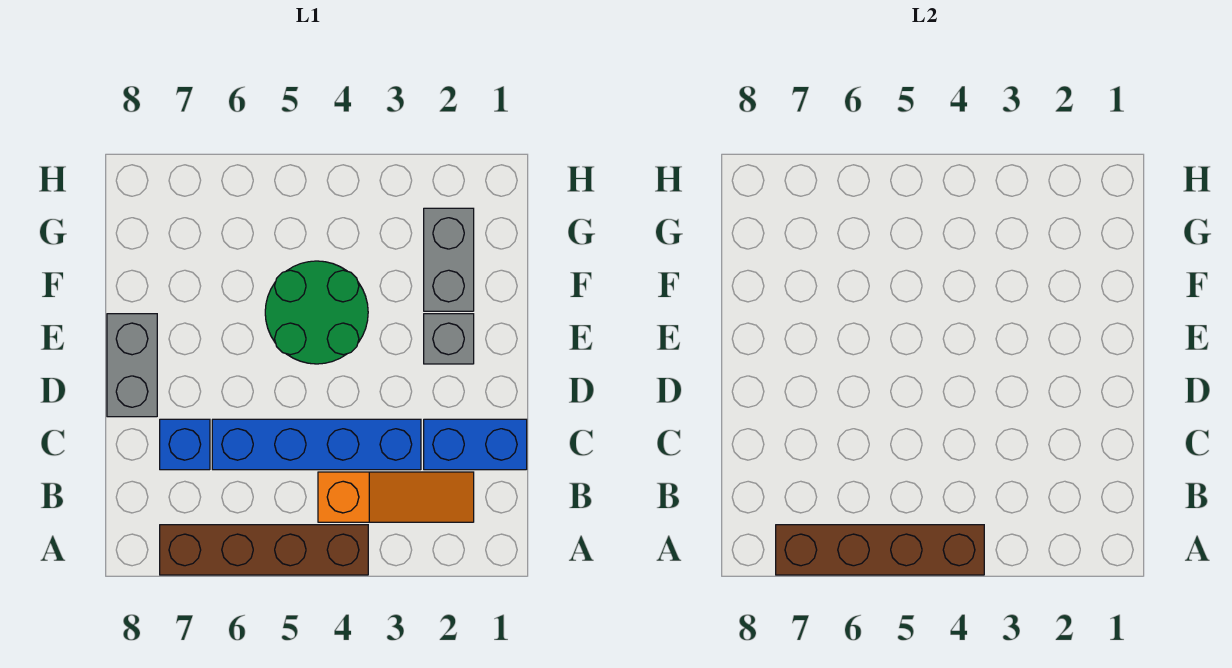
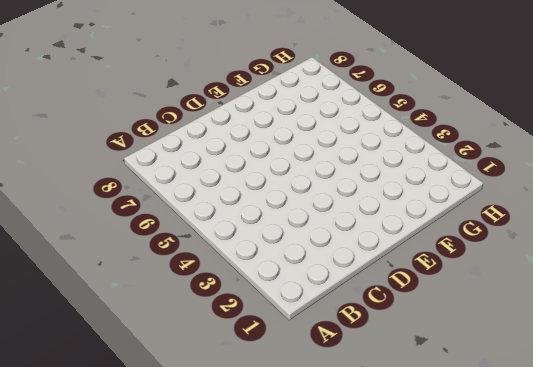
none -> brown brick A4:A7 level 1
none -> orange slope B2:B4 level 1 top 4

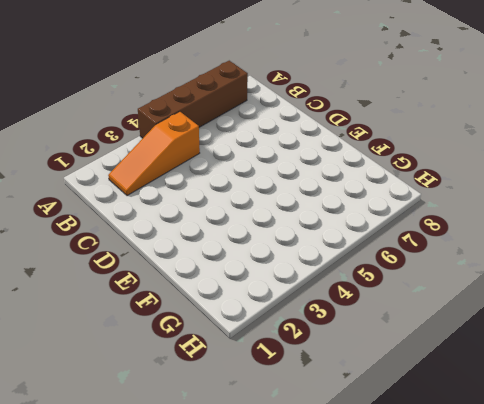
none -> blue brick C1:C2 level 1
none -> blue brick C3:C6 level 1

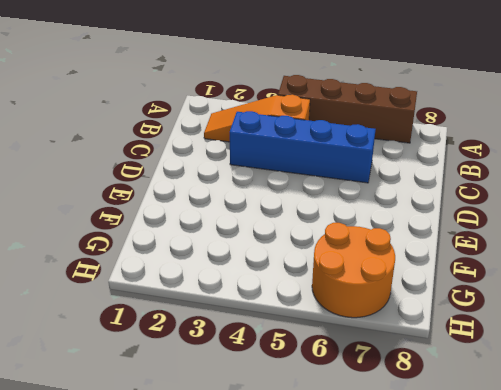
orange round brick G6:H7 level 1 -> none
none -> blue brick C1:C2 level 1
none -> blue brick C7 level 1

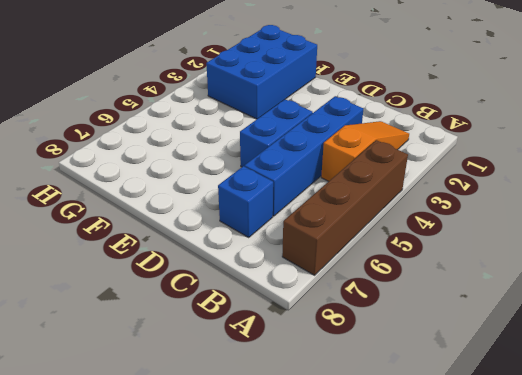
blue brick D4:D5 level 1 -> blue brick C1:C2 level 1
blue brick F1:G3 level 1 -> grey brick F2:G2 level 1
none -> grey brick D8:E8 level 1
none -> grey brick E2 level 1

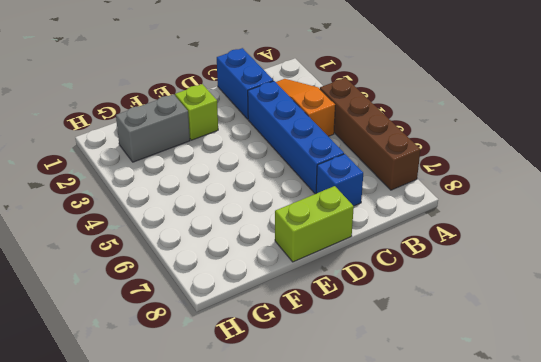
lime brick D8:E8 level 1 -> grey brick D8:E8 level 1
lime brick E2 level 1 -> grey brick E2 level 1
none -> green round brick E4:F5 level 1
none -> brown brick A4:A7 level 2

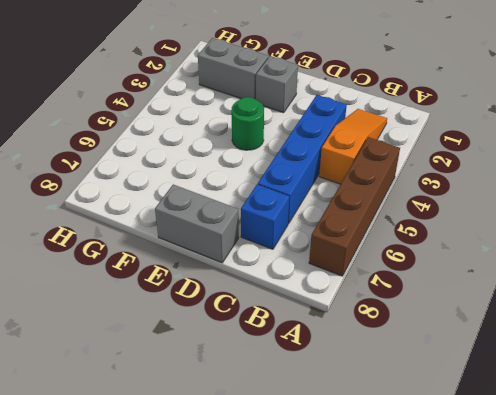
green round brick E4 level 1 -> green round brick E4:F5 level 1
none -> blue brick C1:C2 level 1
none -> brown brick A4:A7 level 2

